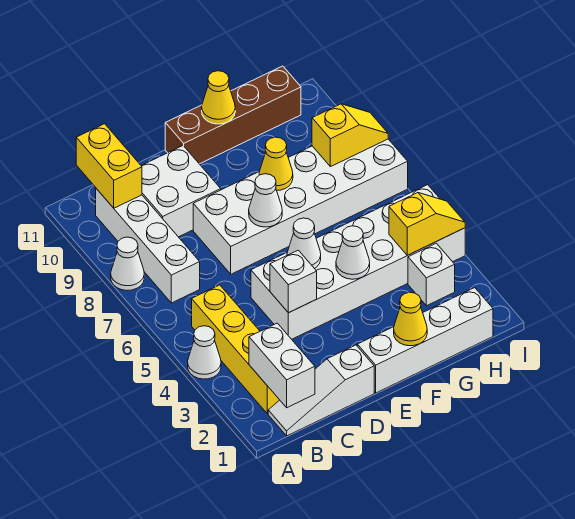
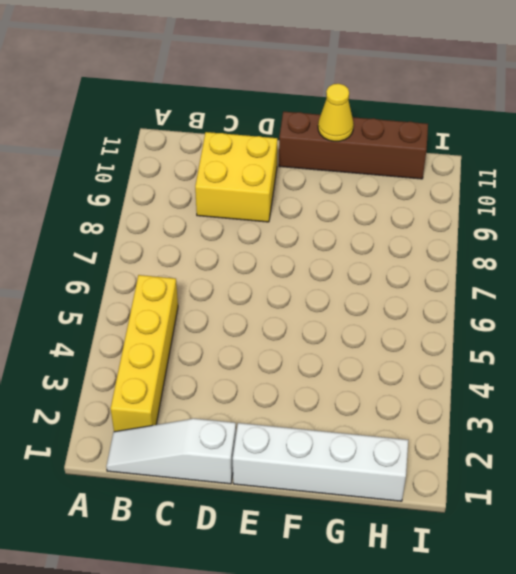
yellow brick C9:D10 level 1 -> white brick C9:D10 level 1
none -> white cone A4 level 1
none -> white cone A8 level 1
none -> white brick B7:B10 level 1

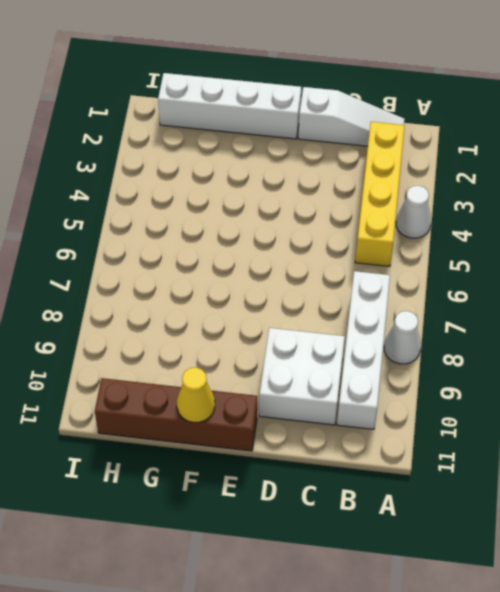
none -> white brick D4:I5 level 1
none -> white brick D7:I8 level 1
none -> white brick H3 level 1

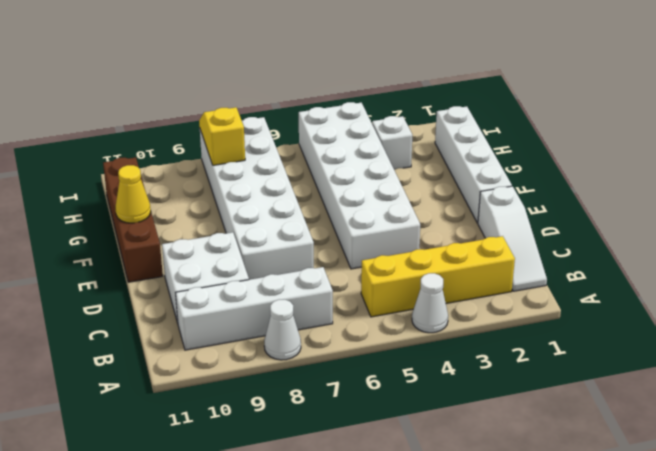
none -> white brick B1:B2 level 2
none -> yellow brick B10:B11 level 2
none -> white brick D4 level 2

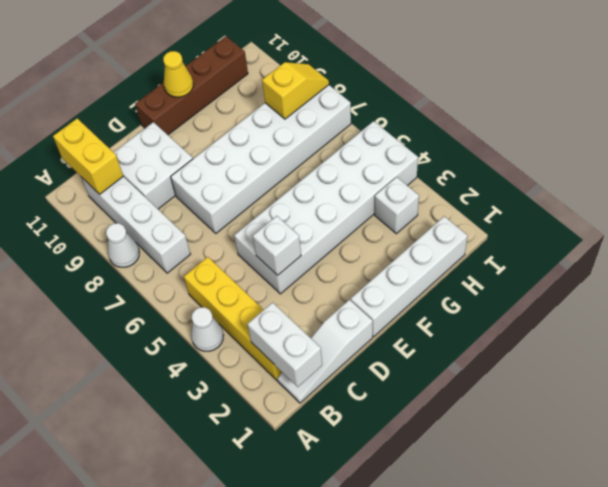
none -> white cone E5 level 2
none -> white cone E7 level 2
none -> yellow cone F1 level 2

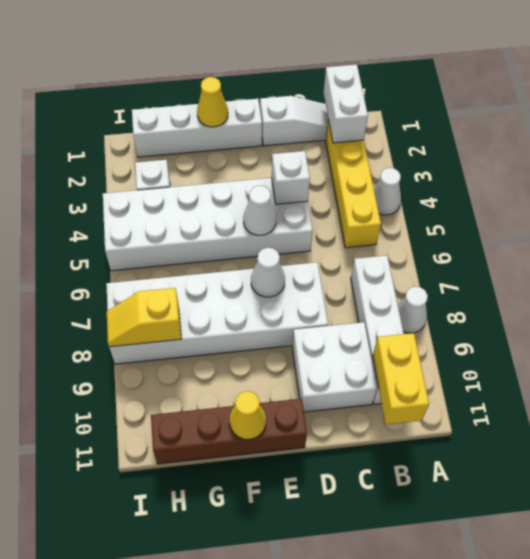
none -> white cone F4 level 2
none -> yellow cone F8 level 2
none -> yellow slope H4:I4 level 2 top H

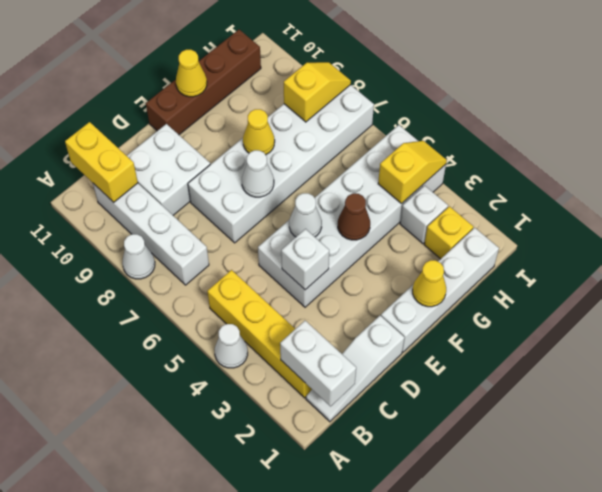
brown cone F4 level 2 -> white cone F4 level 2
yellow brick H2 level 1 -> none

